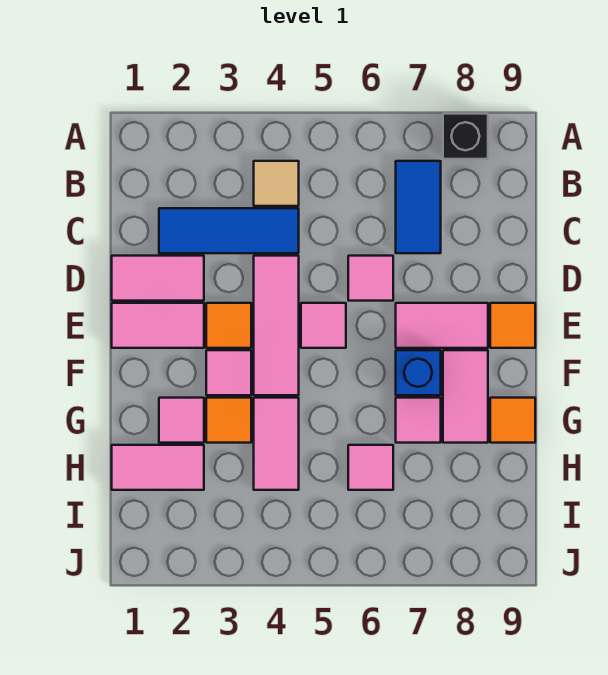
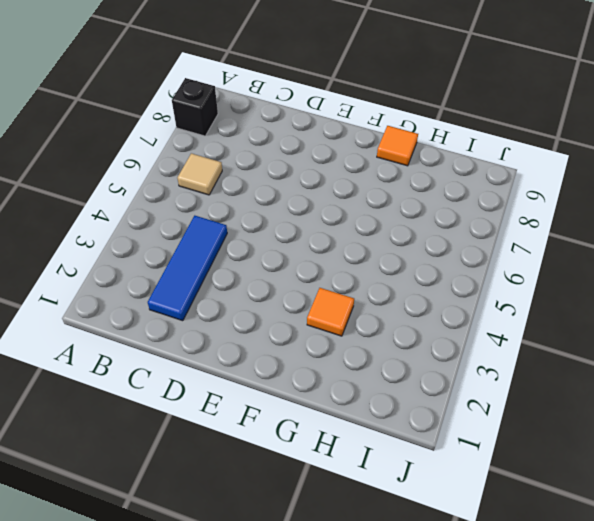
tan tile B6 level 1 -> tan tile B4 level 1
none -> blue tile B7:C7 level 1
none -> pink tile D1:D2 level 1
none -> pink tile D4:F4 level 1

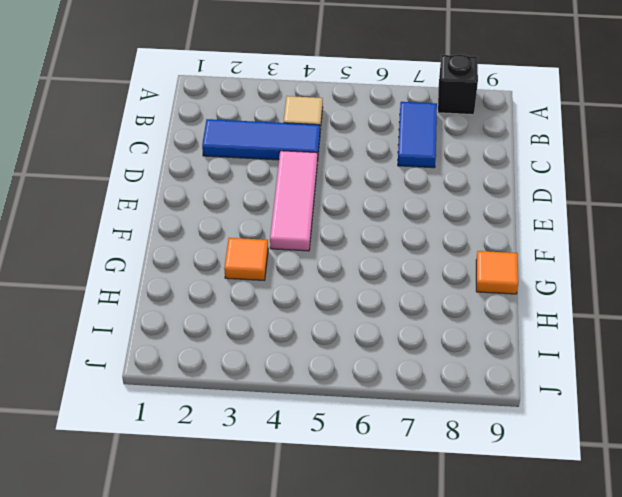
none -> pink tile D1:D2 level 1
none -> pink tile D6 level 1
none -> pink tile E1:E2 level 1

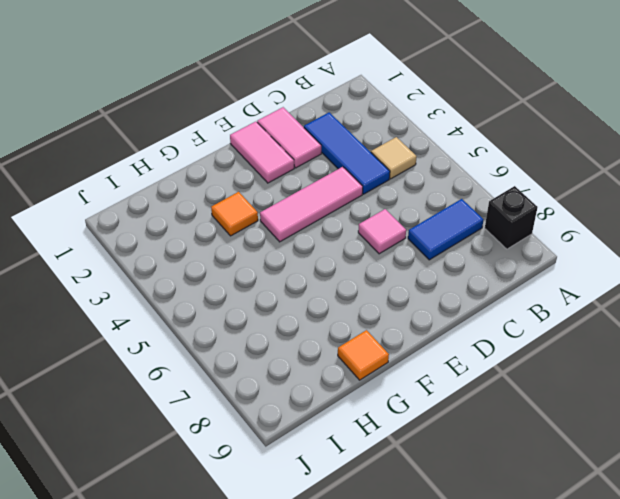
none -> orange tile E3 level 1
none -> pink tile E5 level 1
none -> pink tile E7:E8 level 1

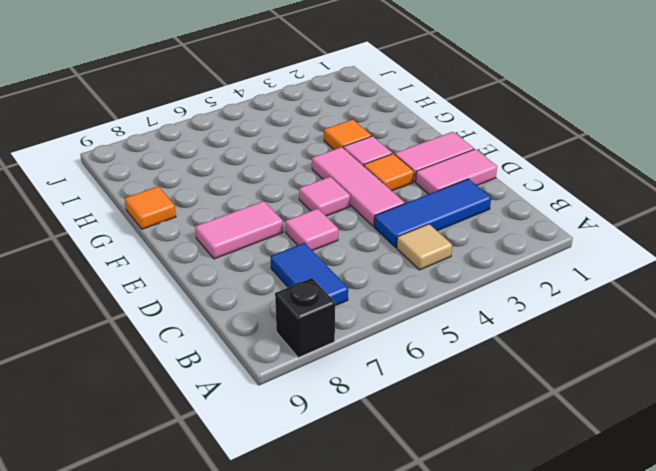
none -> orange tile E9 level 1
none -> blue brick F7 level 1
none -> pink tile F8:G8 level 1

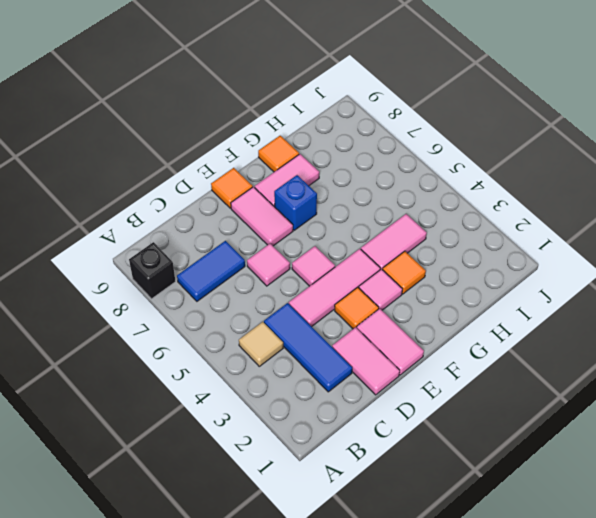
none -> pink tile G2 level 1
none -> pink tile G7 level 1
none -> pink tile H1:H2 level 1

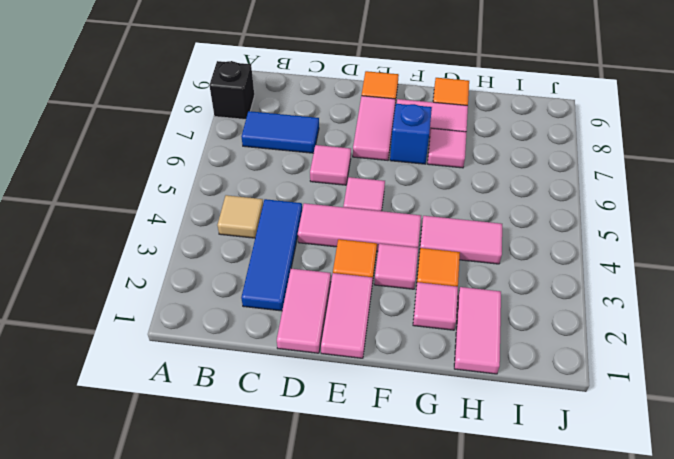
none -> pink tile H6 level 1

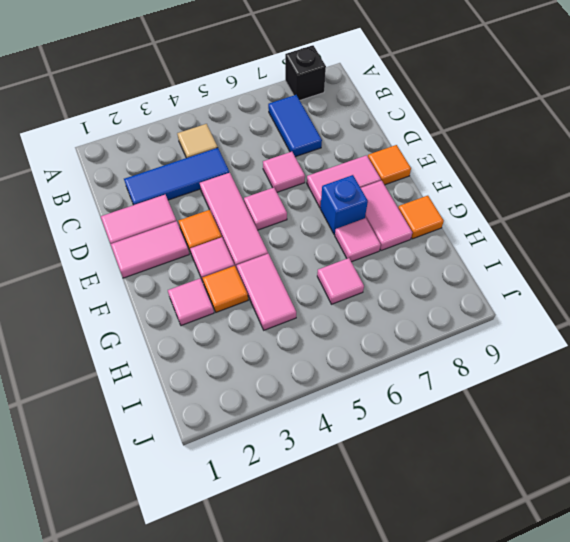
none -> pink tile H1:H2 level 1

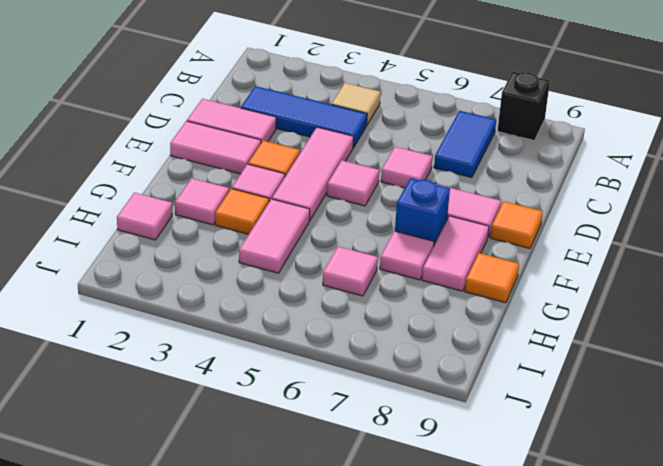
pink tile H1 level 1 -> pink tile H1:H2 level 1

